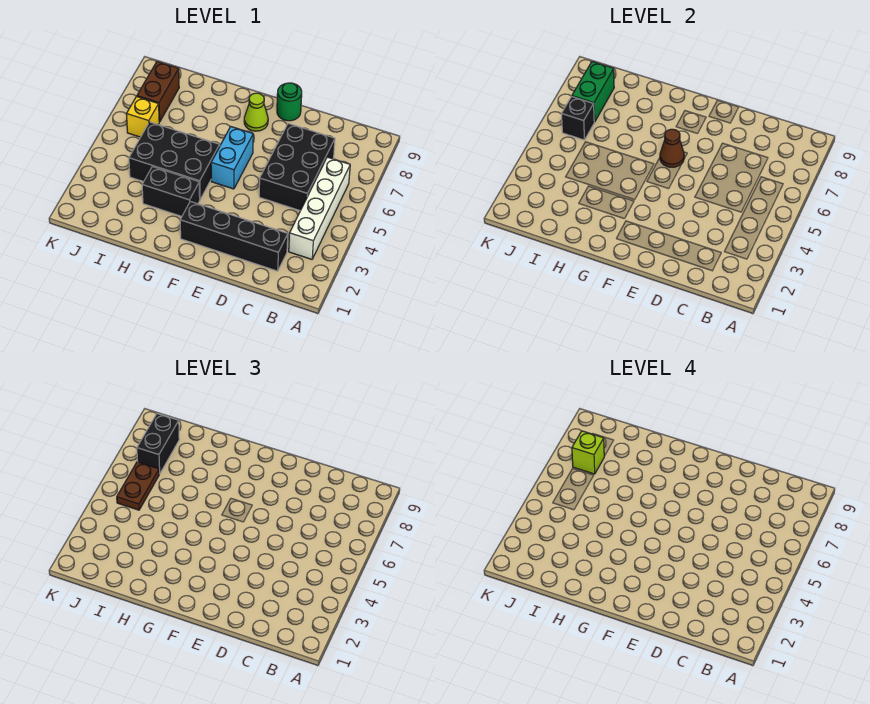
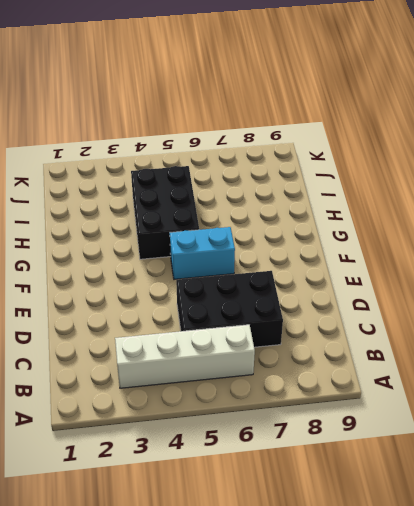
none -> black brick C2:F2 level 1
none -> green round brick E9 level 1
none -> lime cone F8 level 1

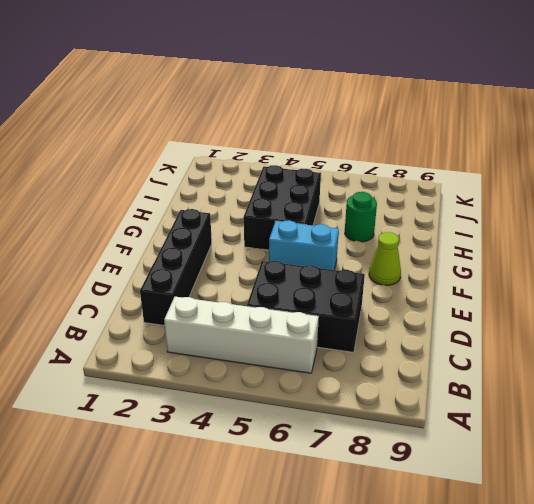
green round brick H7 level 1 -> green round brick E9 level 1
none -> black brick G3:H3 level 1
none -> yellow brick J6 level 1
none -> brown brick J7:J8 level 1

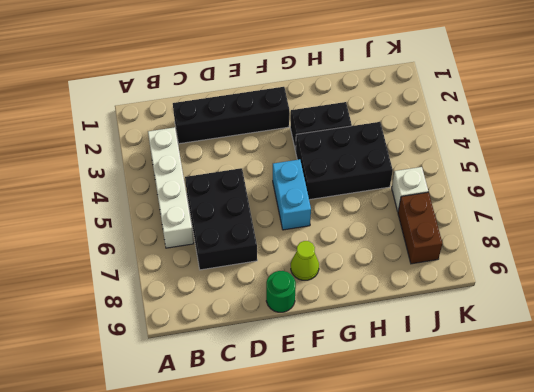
white brick J6 level 1 -> yellow brick J6 level 1
none -> brown cone F6 level 2
none -> black brick J6 level 2
none -> green brick J7:J8 level 2

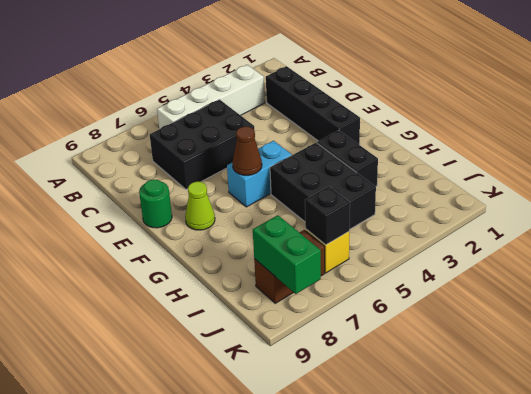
green brick J8:K8 level 2 -> green brick J7:J8 level 2
none -> brown plate J5:J6 level 3
none -> black brick J7:J8 level 3
none -> lime brick J7 level 4

